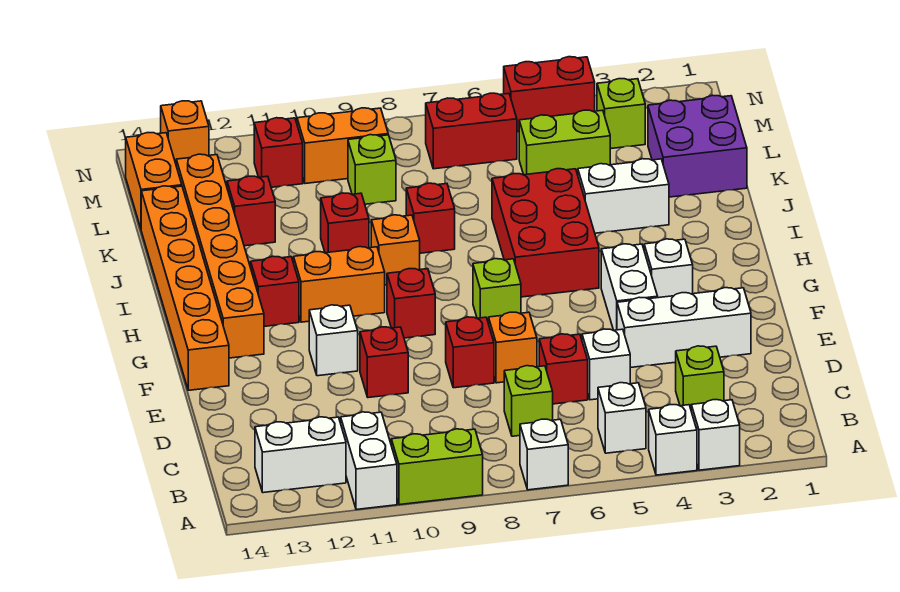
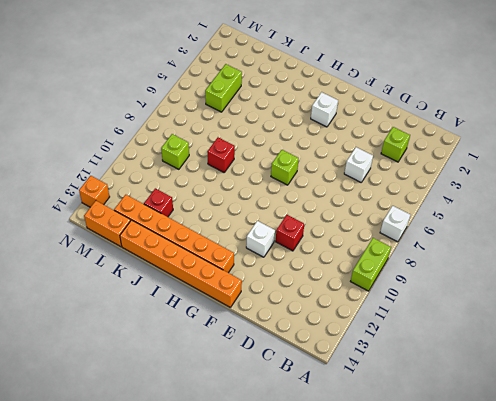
none -> white brick A3 level 1
none -> white brick A4 level 1
none -> white brick A11:B11 level 1
none -> white brick B5 level 1

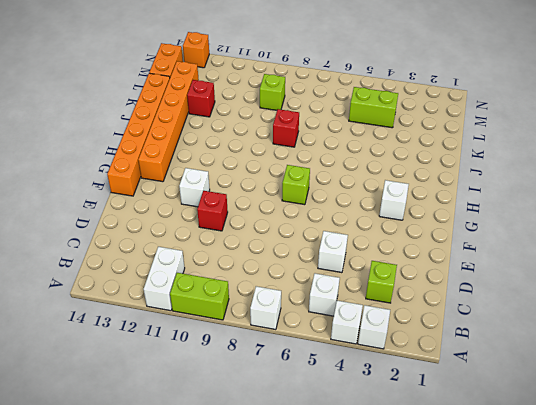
none -> white brick B12:B13 level 1
none -> lime brick C7 level 1
none -> red brick D6 level 1
none -> white brick E2:E4 level 1

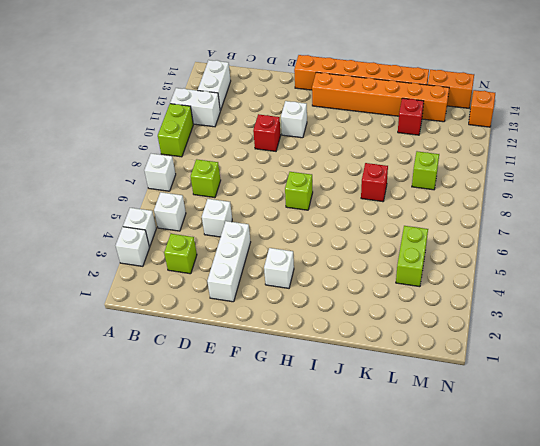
none -> red brick D6 level 1
none -> orange brick E7 level 1
none -> red brick E8 level 1
none -> white brick F4:G4 level 1

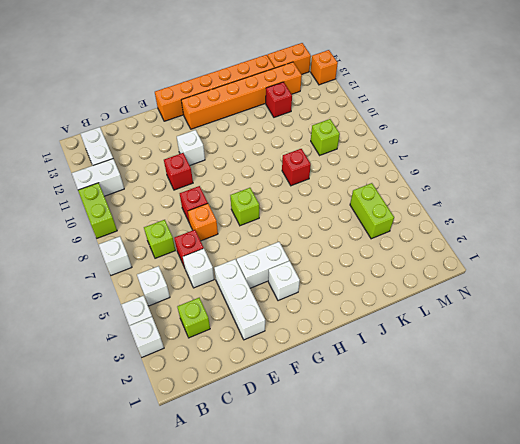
none -> red brick G9 level 1
none -> red brick H5:J6 level 1
none -> orange brick H10:H11 level 1
none -> red brick H12 level 1

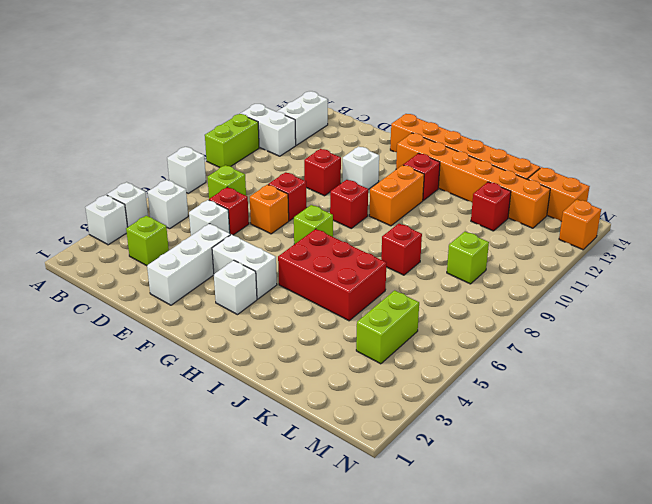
none -> orange brick I9 level 1
none -> white brick J3:J4 level 1
none -> red brick J10 level 1
none -> purple brick K1:L2 level 1

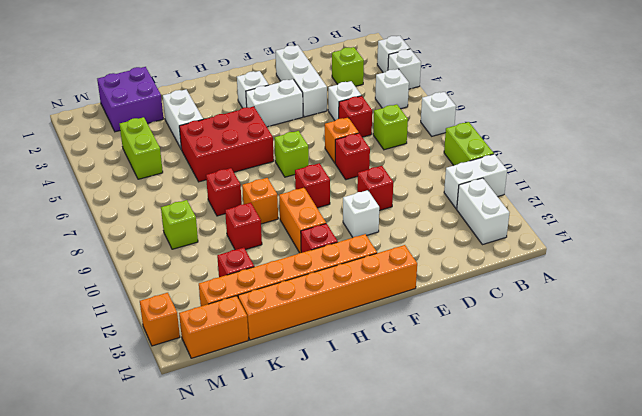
none -> lime brick M3 level 1
none -> red brick M6:M7 level 1
none -> orange brick M9:M10 level 1
none -> red brick M11 level 1

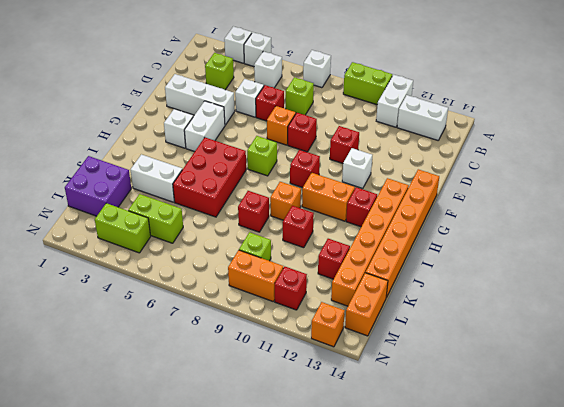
lime brick M3:M4 level 1 -> lime brick M3 level 1
none -> red brick M6:M7 level 1
none -> red brick N4:N5 level 1

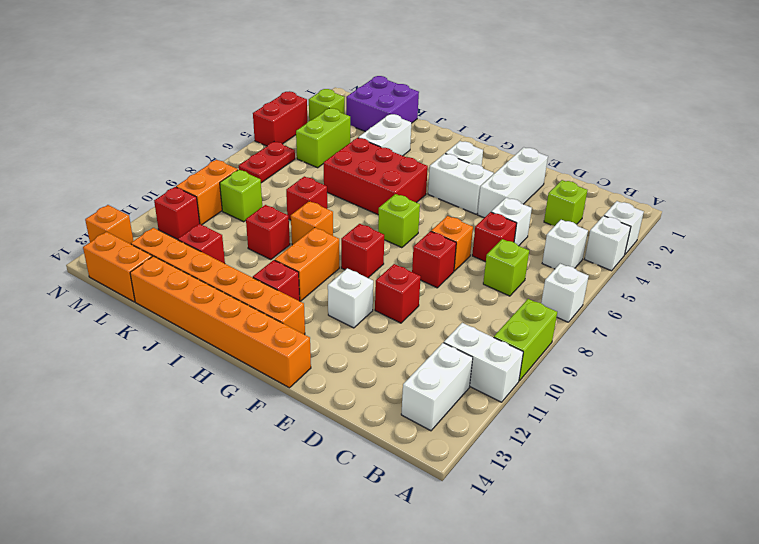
red plate M6:M7 level 1 -> red brick M6:M7 level 1

